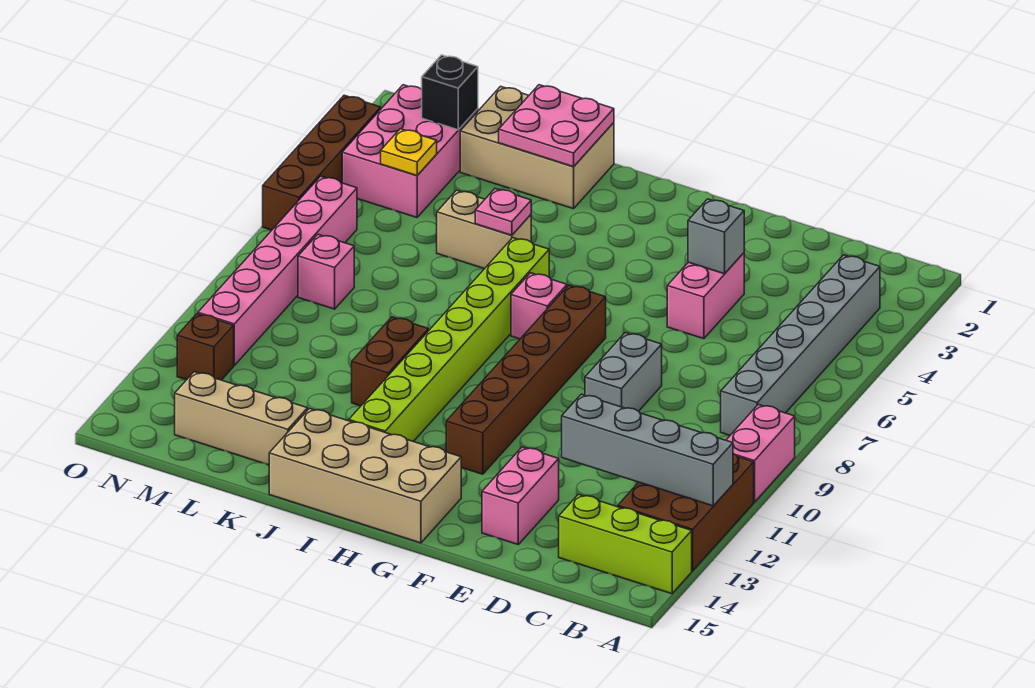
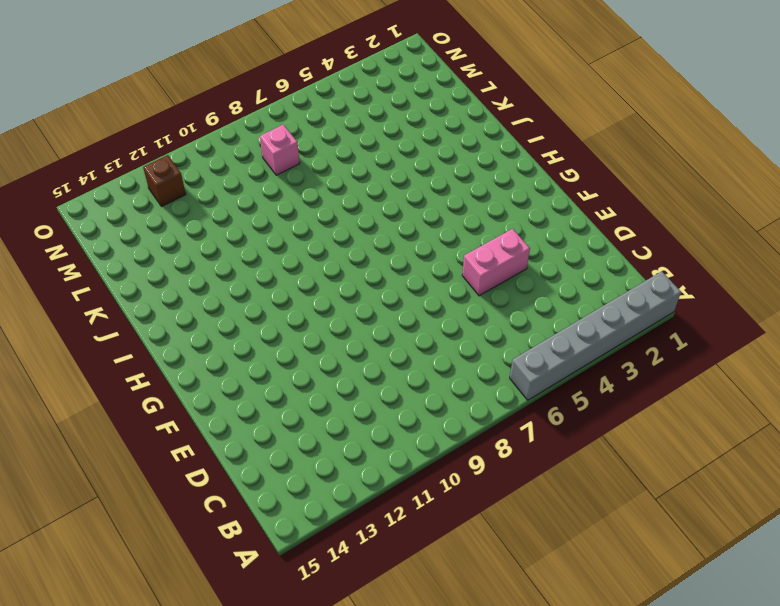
grey brick A1:A6 level 1 -> grey brick B3:B8 level 1
none -> pink brick A9:A10 level 1
none -> brown brick A11:B13 level 1
none -> lime brick A14:C14 level 1

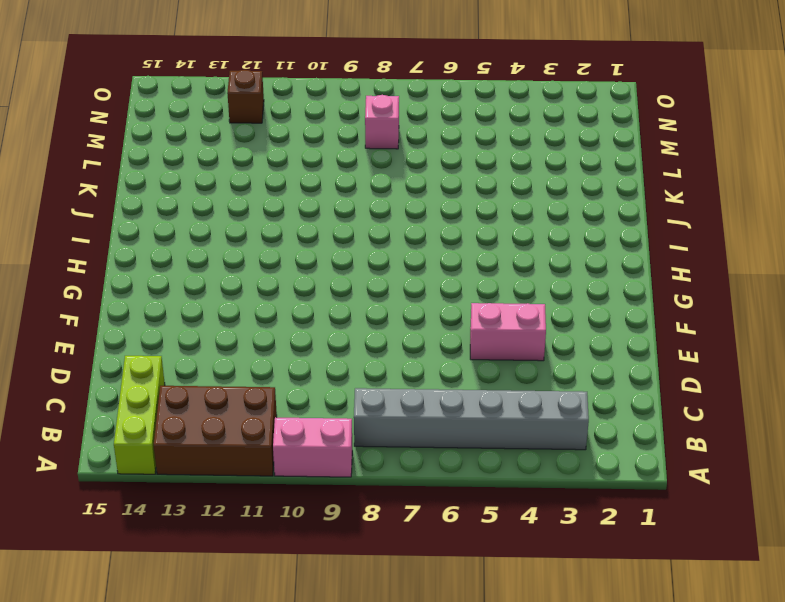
none -> grey brick E8:E9 level 1
none -> pink brick E13:E14 level 1
none -> brown brick G7:G12 level 1

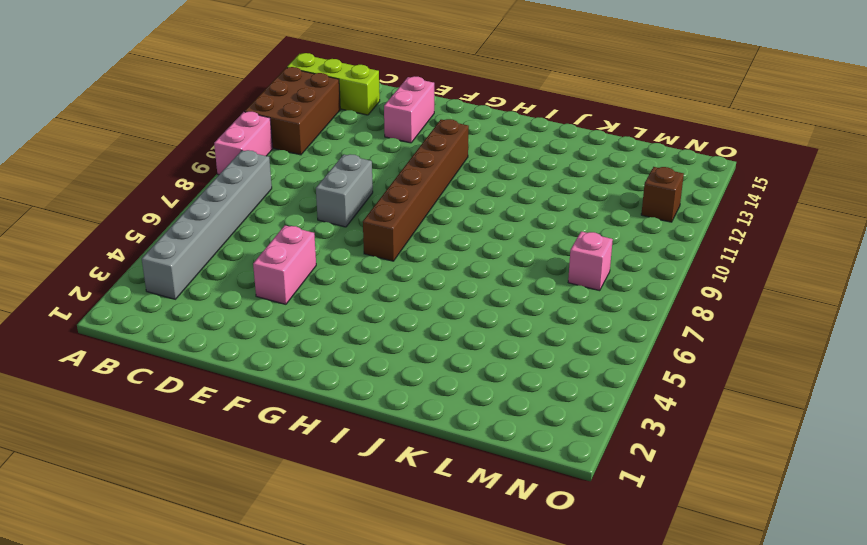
none -> tan brick G14:J15 level 1
none -> pink brick H7 level 1
none -> lime brick I6:I13 level 1

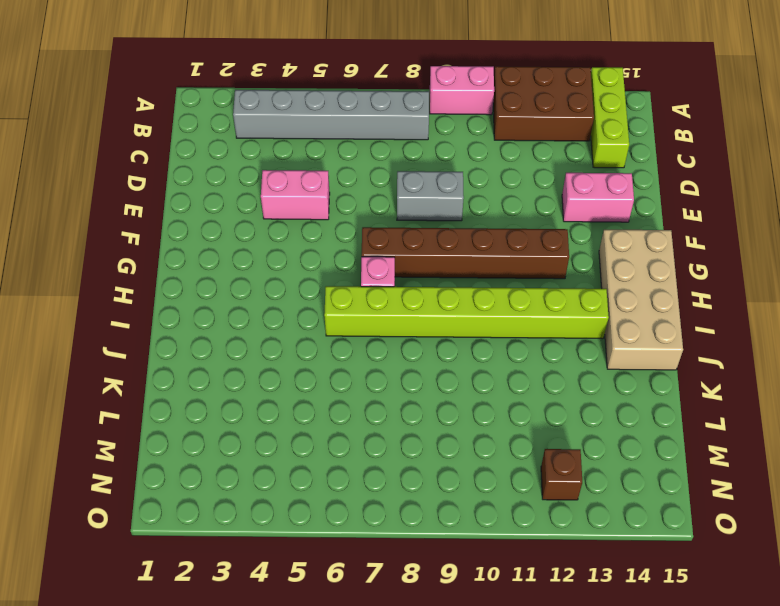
none -> tan brick J1:L2 level 1
none -> tan brick J5:K5 level 1
none -> brown brick J10:J11 level 1

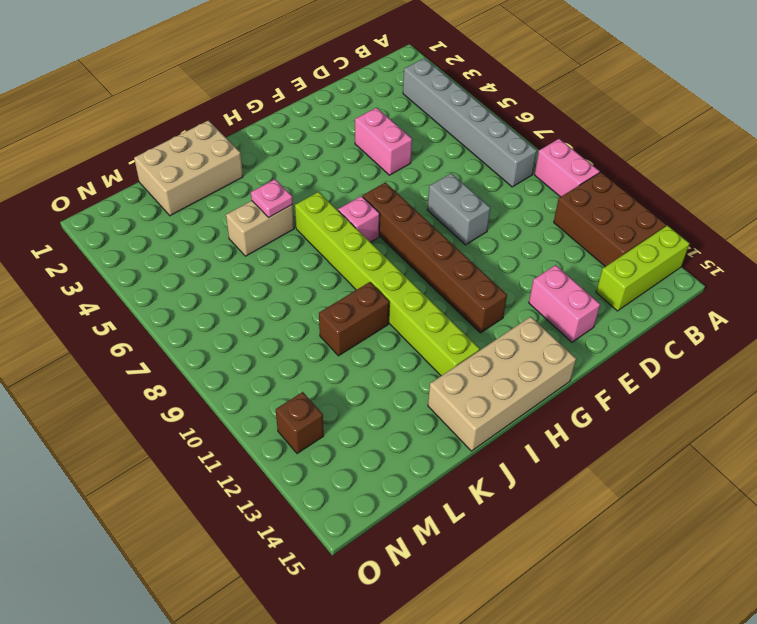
brown brick J10:K10 level 1 -> brown brick J10:J11 level 1
none -> tan brick K14:M14 level 1
none -> pink brick M2:N4 level 1
none -> pink brick M8 level 1

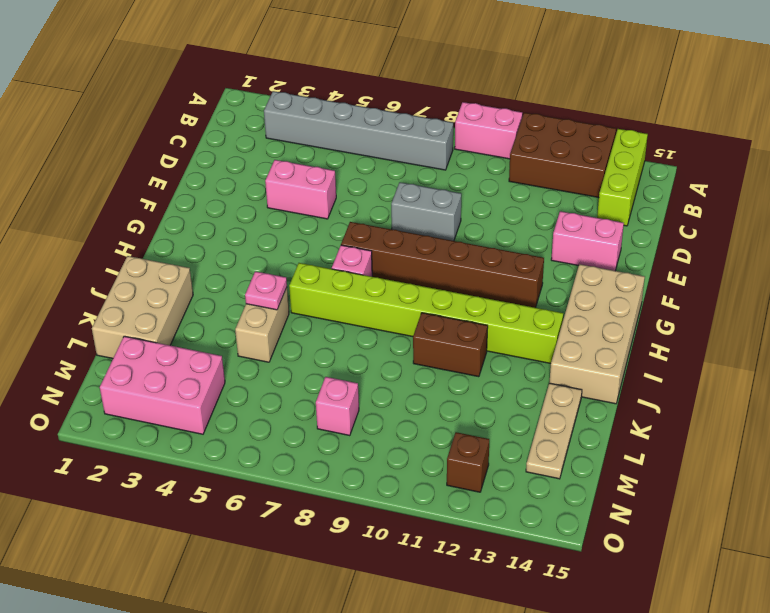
tan plate K14:M14 level 1 -> tan brick K14:M14 level 1
none -> pink brick N6:N11 level 1
none -> brown brick O3:O6 level 1
none -> grey brick A12:D12 level 2

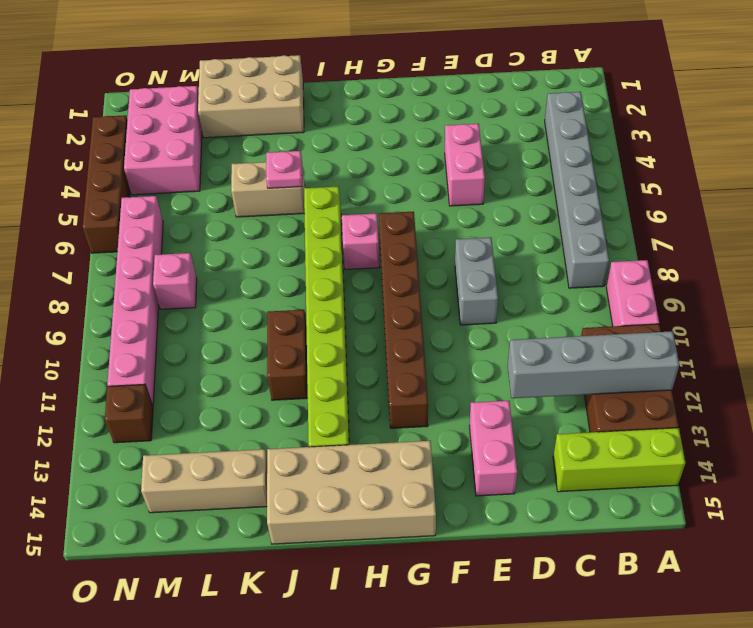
none -> grey brick E4 level 2
none -> pink plate J1:K2 level 2
none -> black brick M2 level 2

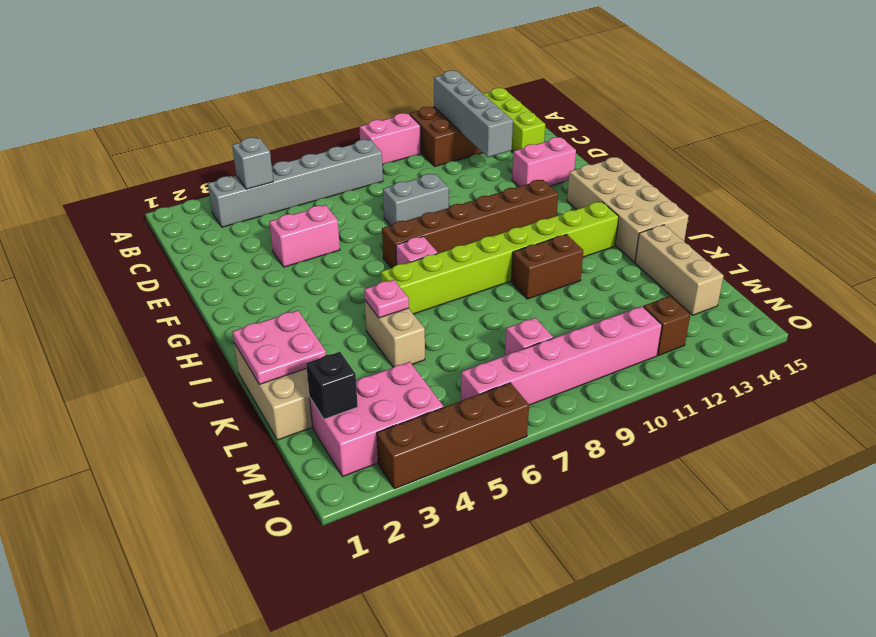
grey brick B4 level 2 -> grey brick E4 level 2
none -> yellow plate M4 level 2

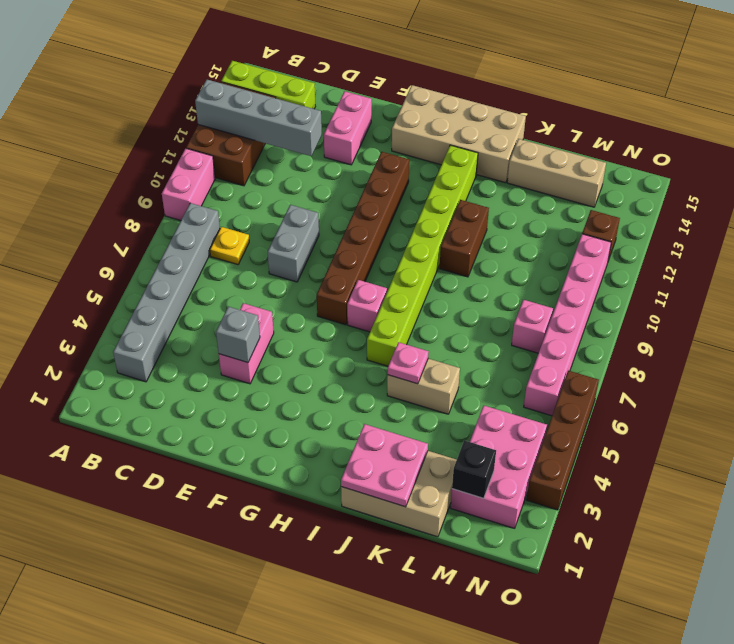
yellow plate C8 level 1 -> yellow plate M4 level 2

